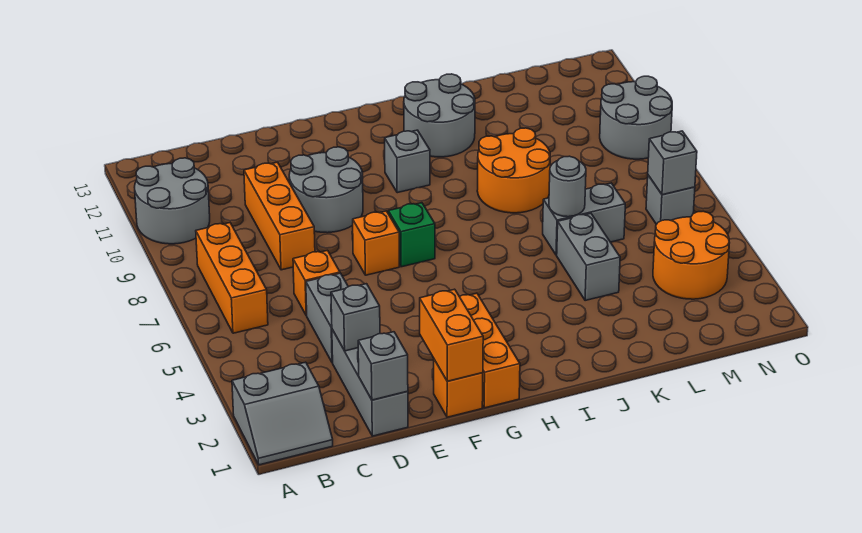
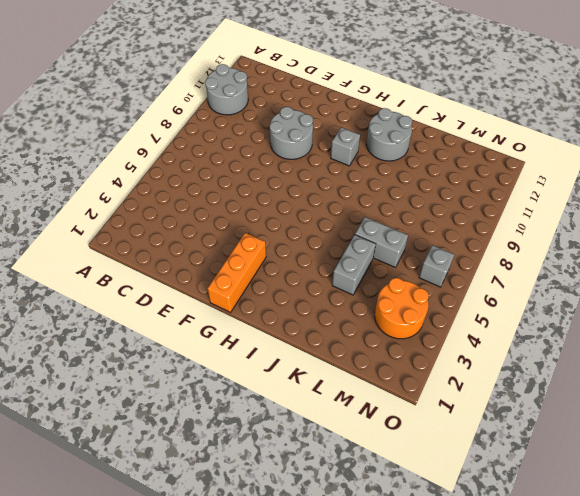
none -> grey slope A1:B2 level 1 top 2
none -> orange brick B6:B8 level 1
none -> grey brick D1:D3 level 1

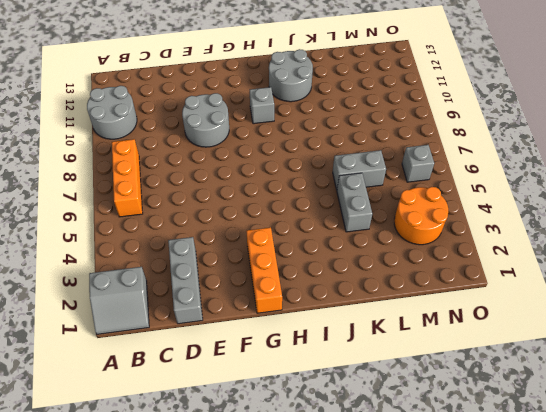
none -> grey brick D4:D5 level 1
none -> orange brick D6 level 1
none -> orange brick D8:D10 level 1

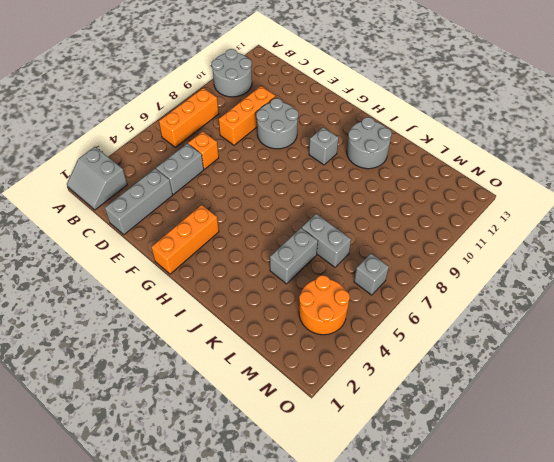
none -> orange brick F1 level 1
none -> orange brick F7 level 1
none -> green brick G7 level 1

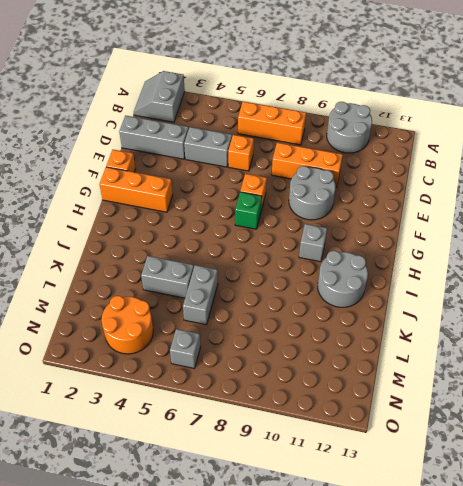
none -> orange round brick J8:K9 level 1
none -> grey round brick N9:O10 level 1
none -> grey brick D1 level 2

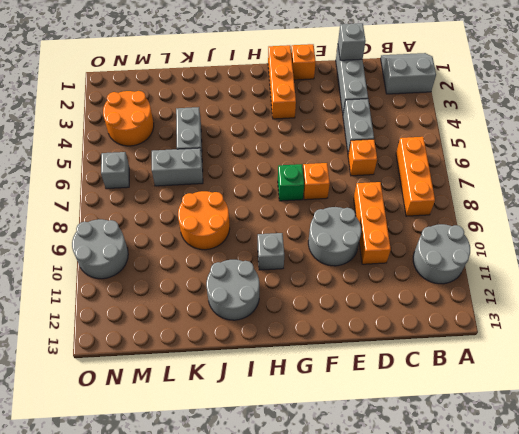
none -> grey brick D3 level 2
none -> orange brick F1:F2 level 2
none -> grey round brick K6 level 2

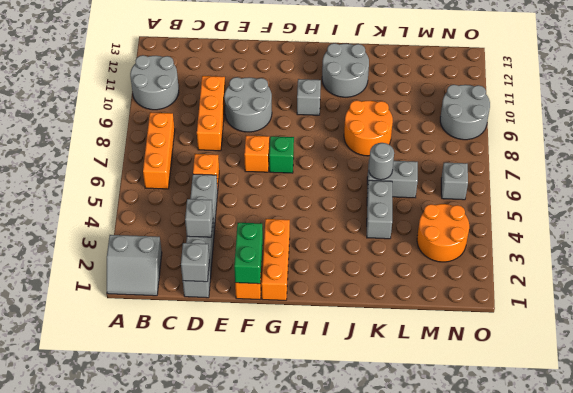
green brick F1:F2 level 2 -> orange brick F1:F2 level 2
none -> grey brick N6 level 2

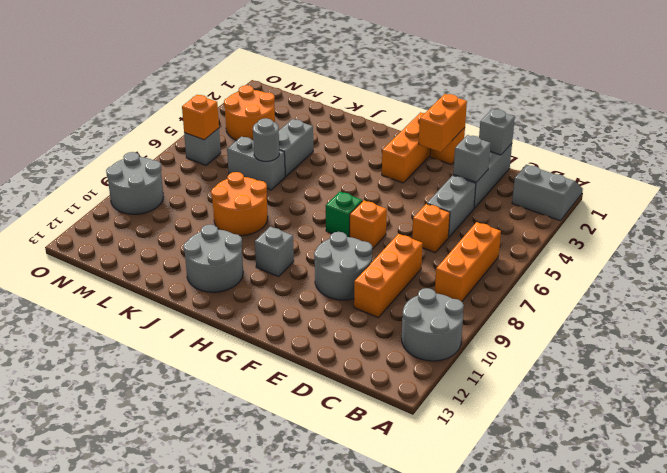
orange brick N6 level 2 -> grey brick N6 level 2

